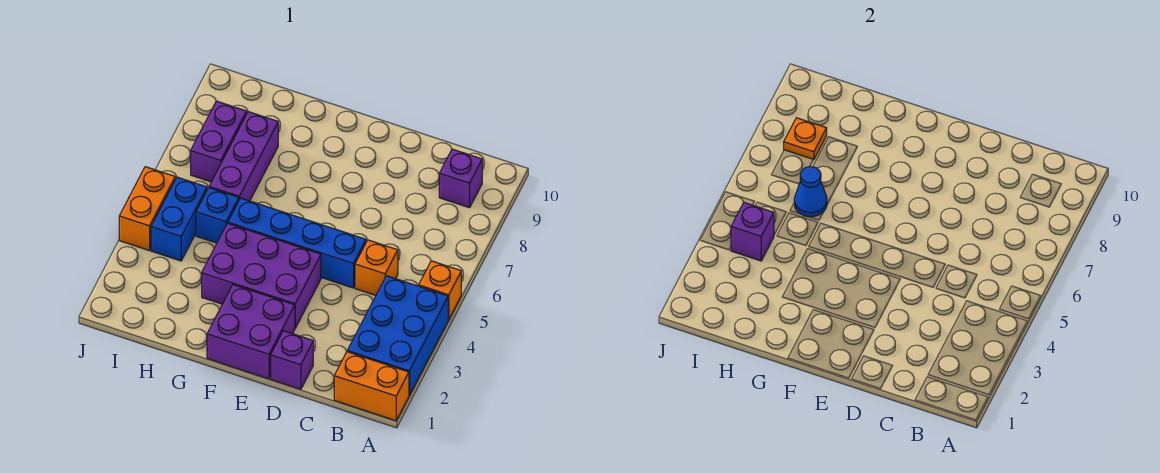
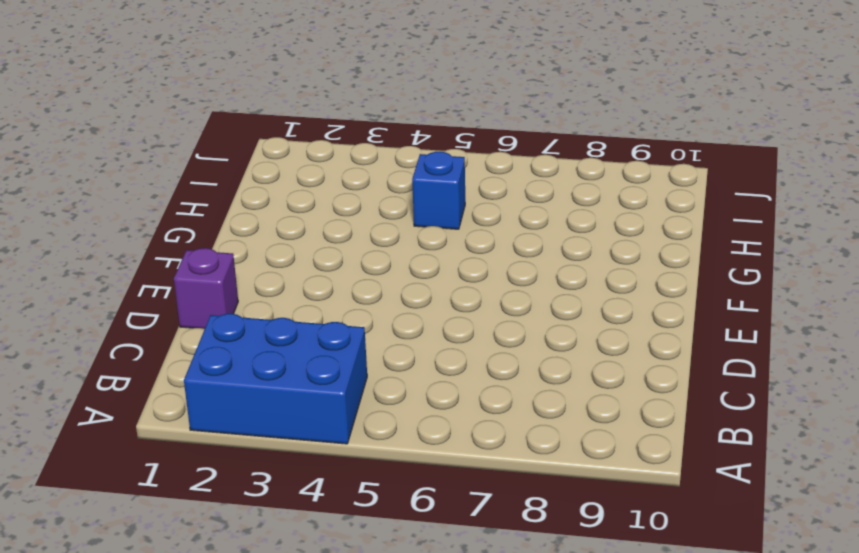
none -> orange brick A1:B1 level 1
none -> orange brick A5 level 1
none -> purple brick B9 level 1

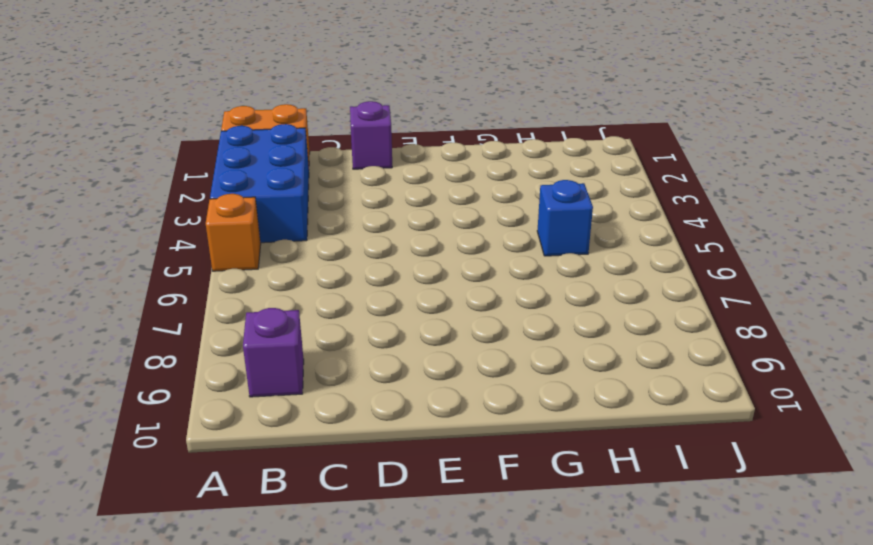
none -> orange brick C5 level 1
none -> blue brick D5:G5 level 1
none -> purple brick E1:F2 level 1

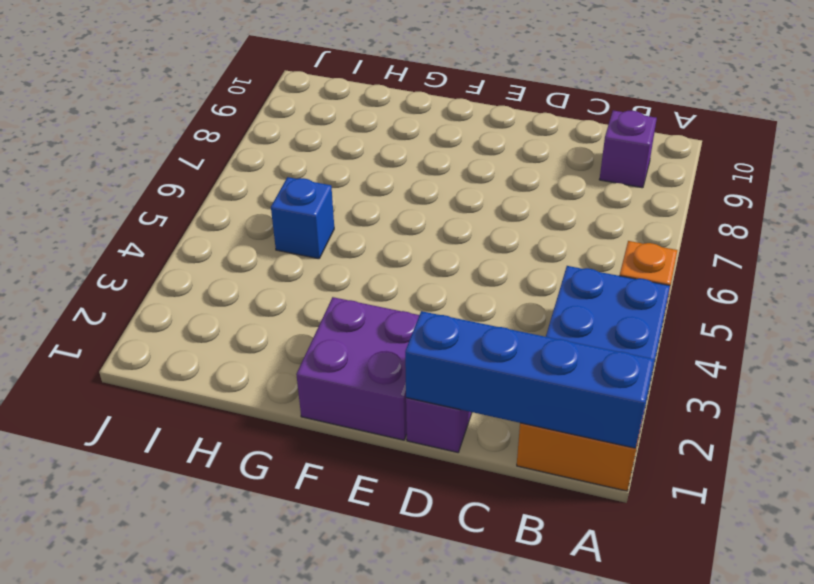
blue brick A1:D1 level 2 -> blue brick D5:G5 level 1
none -> orange brick C5 level 1
none -> purple brick E3:G4 level 1
none -> purple brick H6:H8 level 1

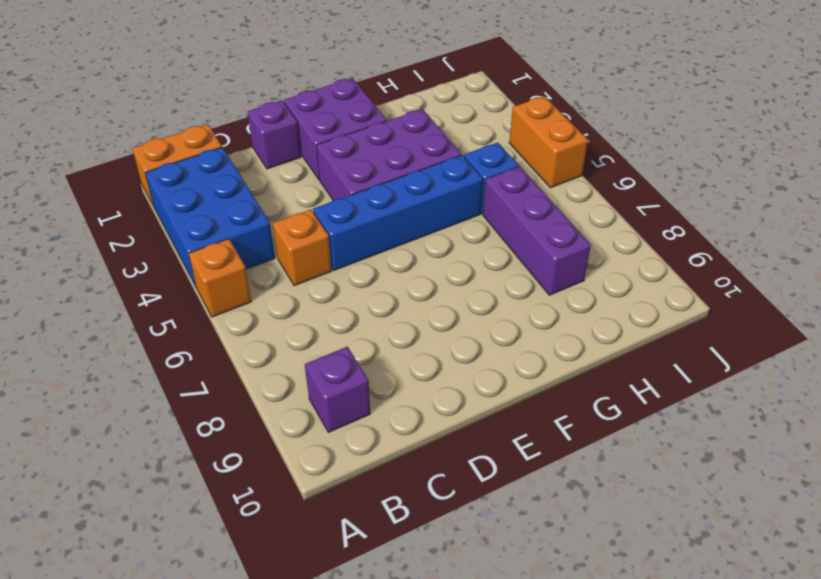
none -> blue brick I4:I5 level 1
none -> purple brick I7:I8 level 1
none -> blue cone H6 level 2

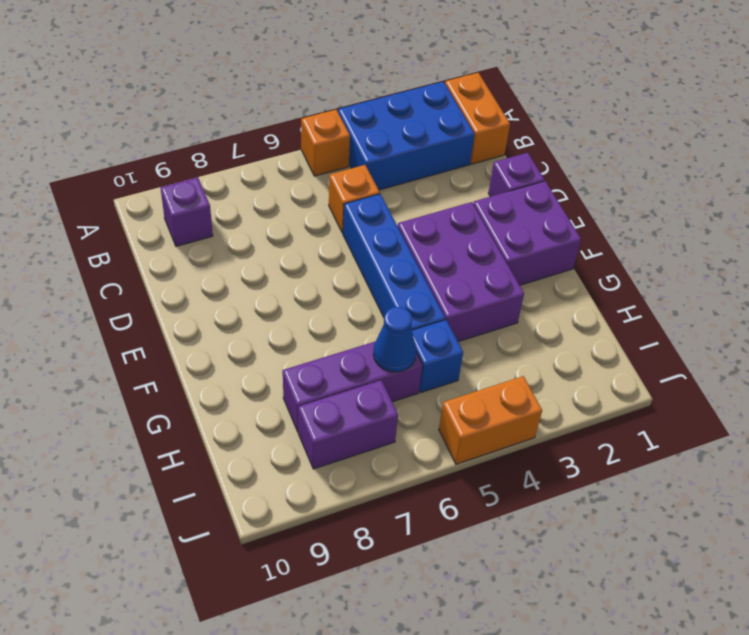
none -> blue brick I4:I5 level 1
none -> purple brick I4 level 2
none -> orange plate I8 level 2

